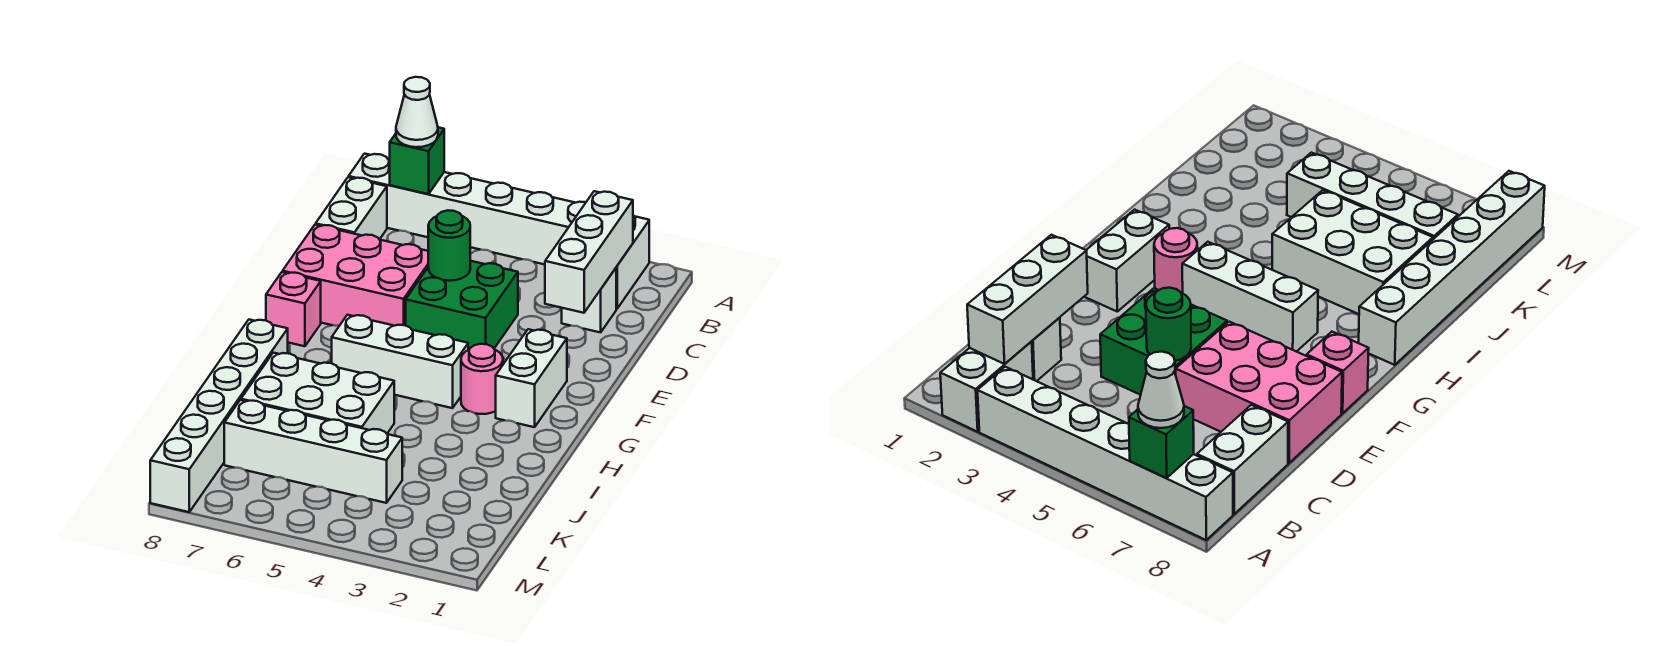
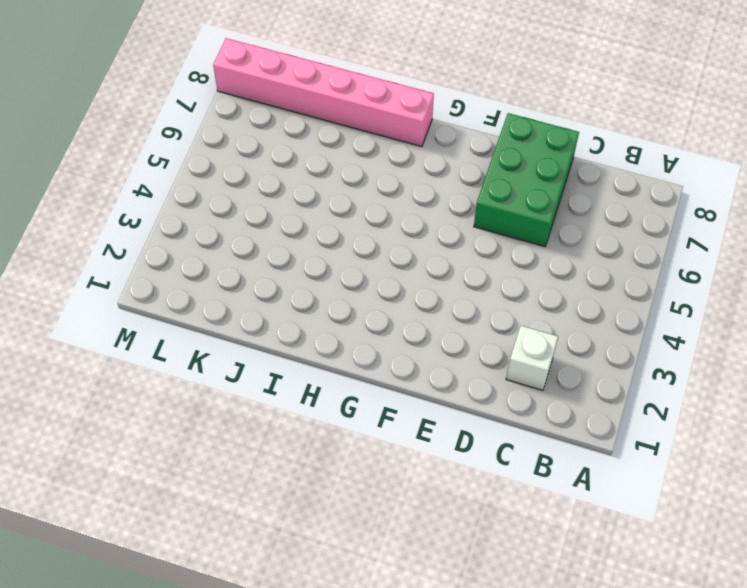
green brick D6:E8 level 1 -> pink brick D6:E8 level 1
pink brick H8:M8 level 1 -> white brick H8:M8 level 1
none -> white brick A2:B2 level 1
none -> white brick A3:A8 level 1
none -> white brick B8:C8 level 1

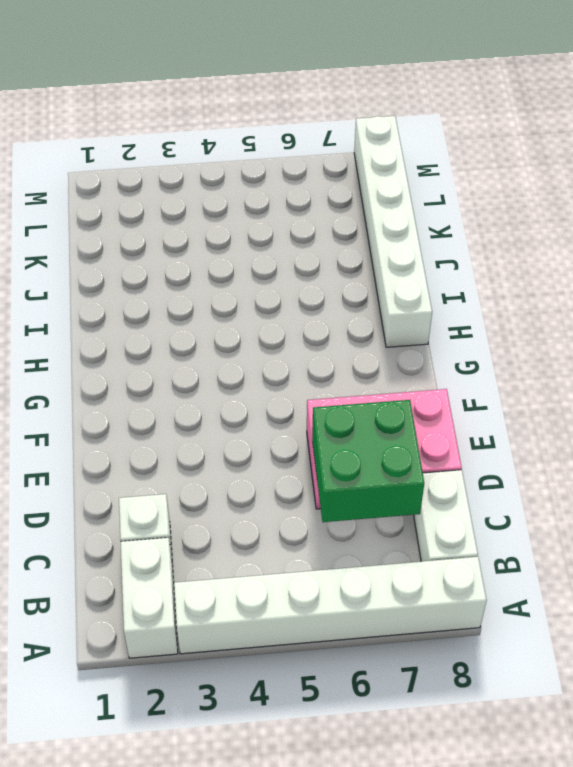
green brick C6:D7 level 2 -> green brick D4:E5 level 1
none -> white brick F2:G2 level 1
none -> pink brick F8 level 1
none -> pink round brick G3 level 1

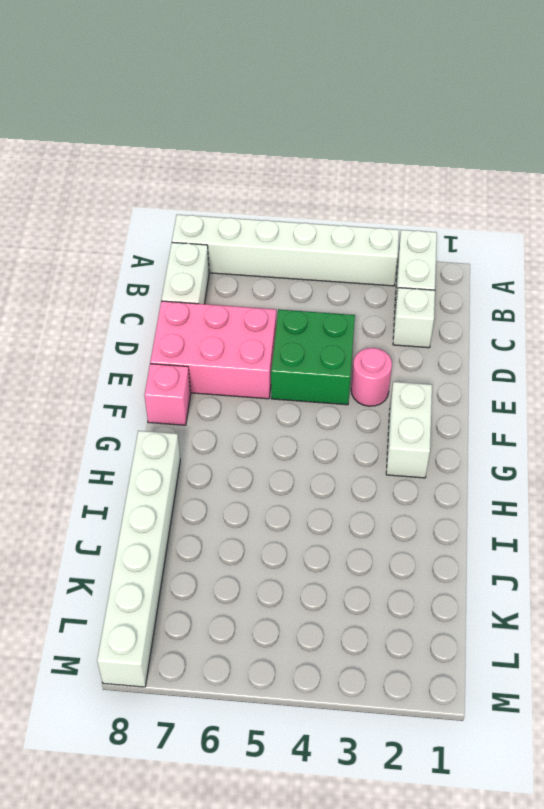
pink round brick E3 level 1 -> pink round brick G3 level 1
none -> white brick G4:G6 level 1
none -> white brick I5:J7 level 1
none -> white brick K4:K7 level 1

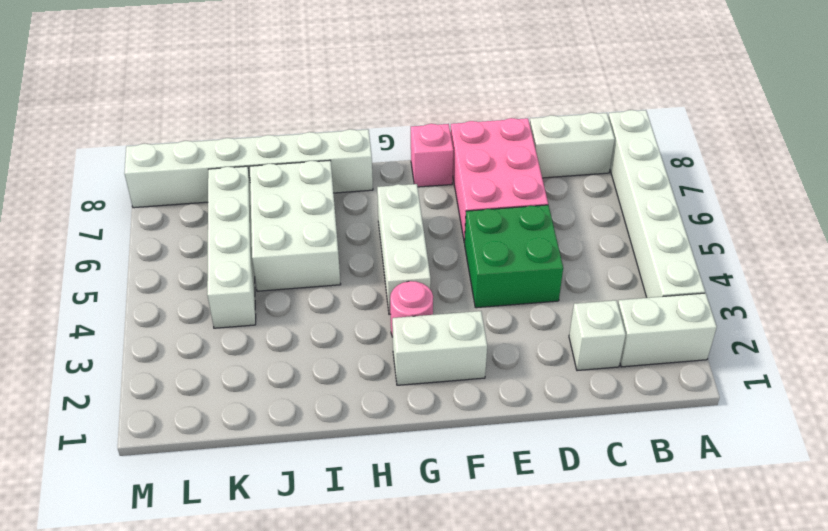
none -> green brick A7 level 2
none -> white brick B2:D2 level 2
none -> green round brick D5 level 2

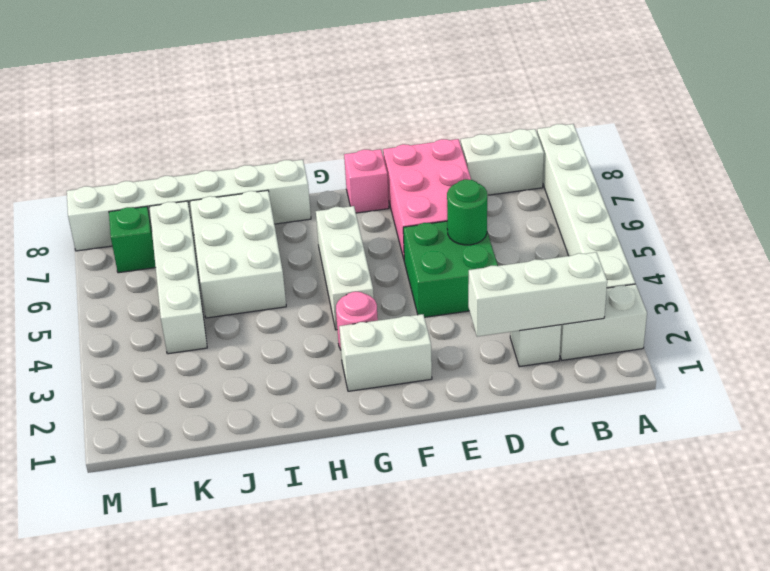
green brick L7 level 1 -> green brick A7 level 2
none -> white cone A7 level 3

